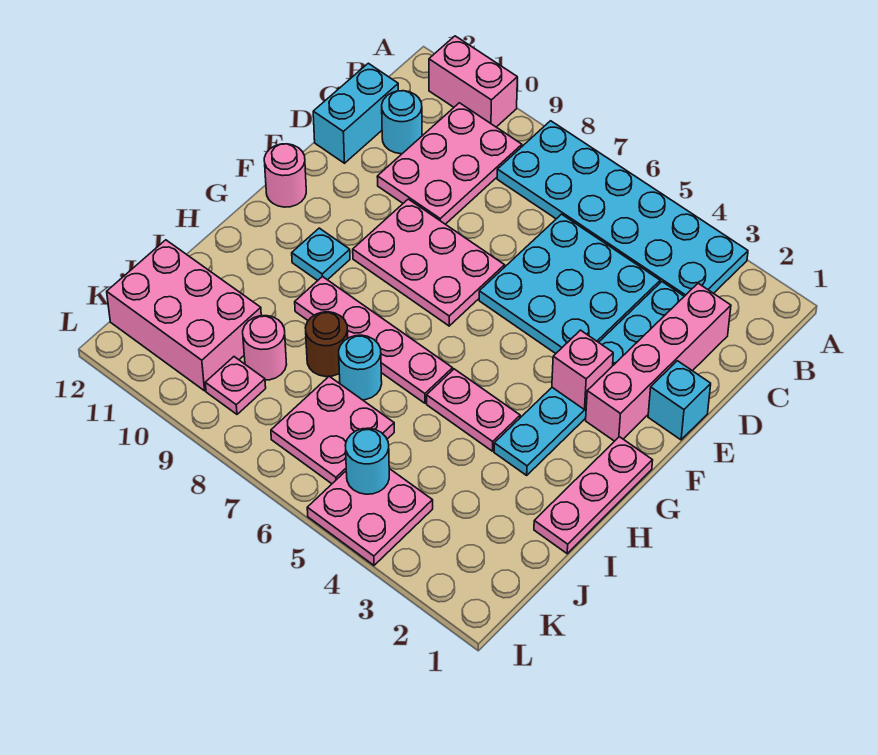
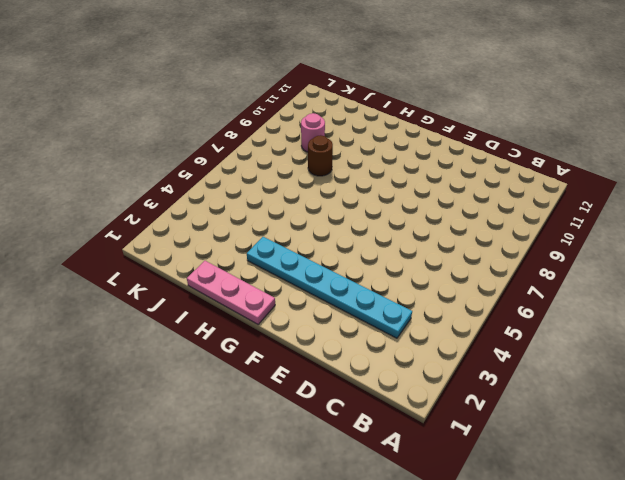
none -> cyan plate A3:B8 level 1
none -> pink brick A10:A11 level 1
none -> pink plate B9:D10 level 1

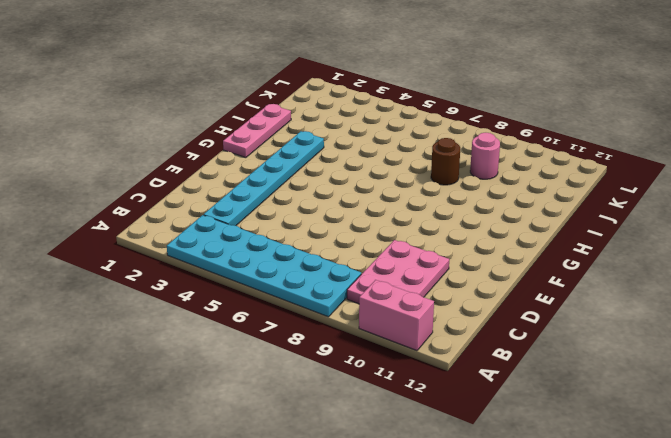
none -> pink brick C2:F2 level 1
none -> cyan plate C4:E6 level 1
none -> cyan round brick C11 level 1

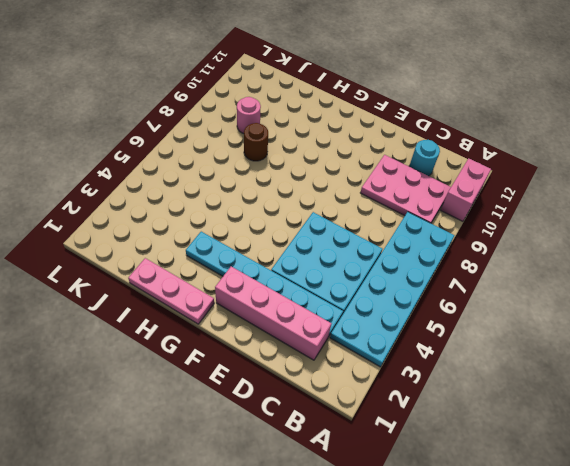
none -> cyan brick C12:D12 level 1
none -> cyan brick E1 level 1
none -> pink plate E7:F9 level 1

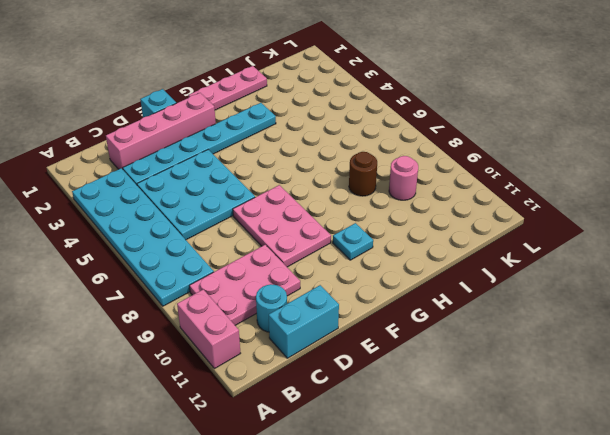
none -> pink round brick F12 level 1
none -> pink plate H4:H5 level 1
none -> pink plate H6:H9 level 1

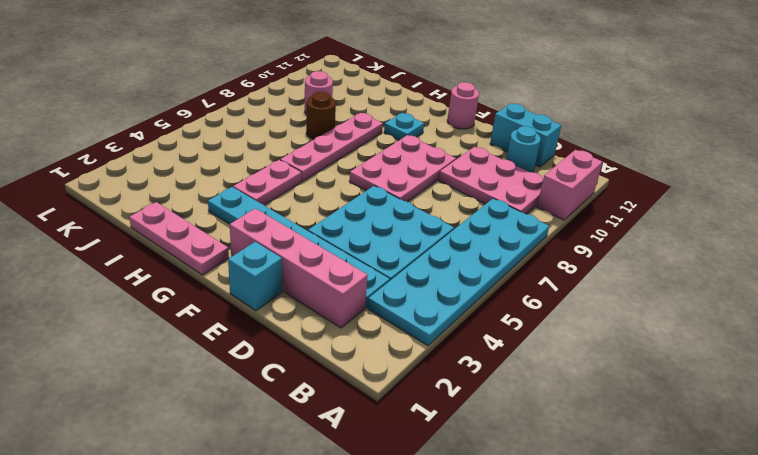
none -> cyan round brick I7 level 1
none -> pink plate J6:K7 level 1
none -> pink brick J10:K12 level 1

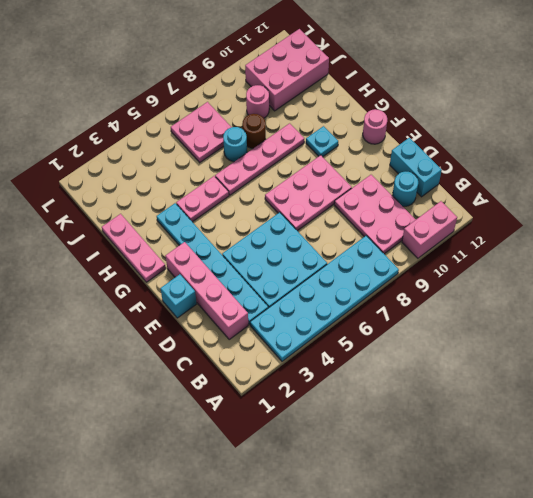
none -> pink plate K4:L5 level 1
none -> pink plate K9 level 1
none -> pink brick F3 level 2

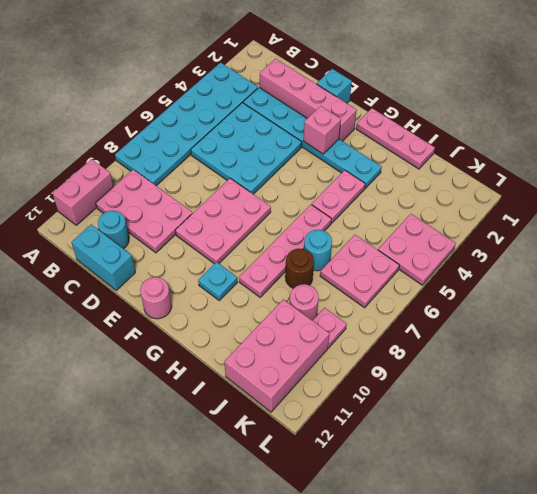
none -> cyan round brick K5 level 2

